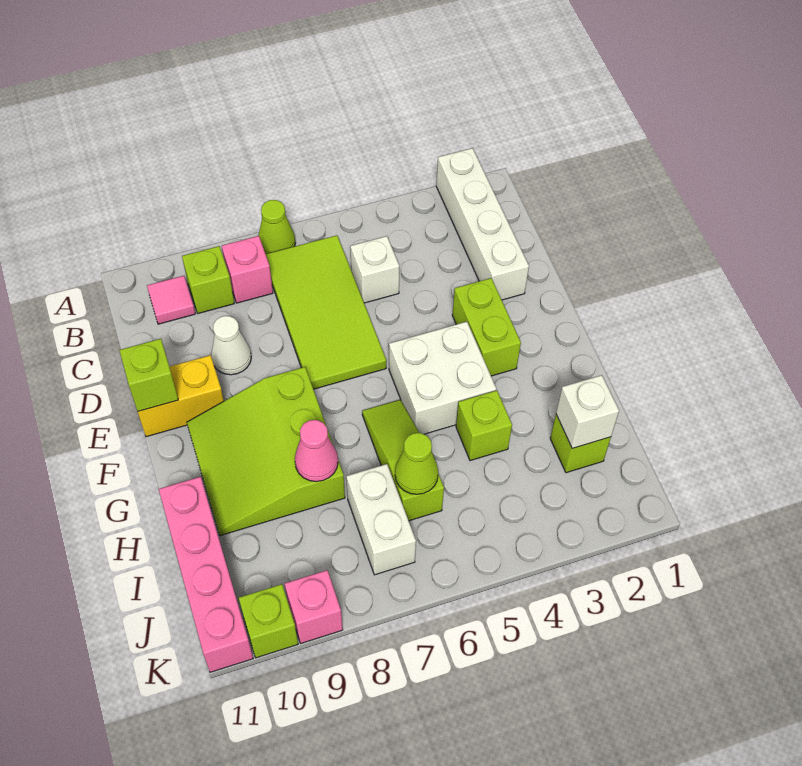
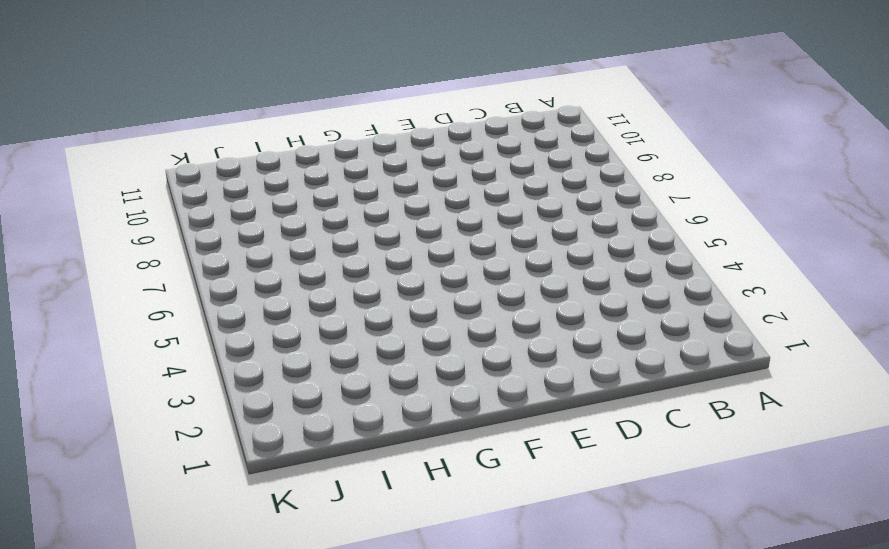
none -> white brick A2:D2 level 1
none -> lime cone A7 level 1
none -> lime tile B6:E7 level 1

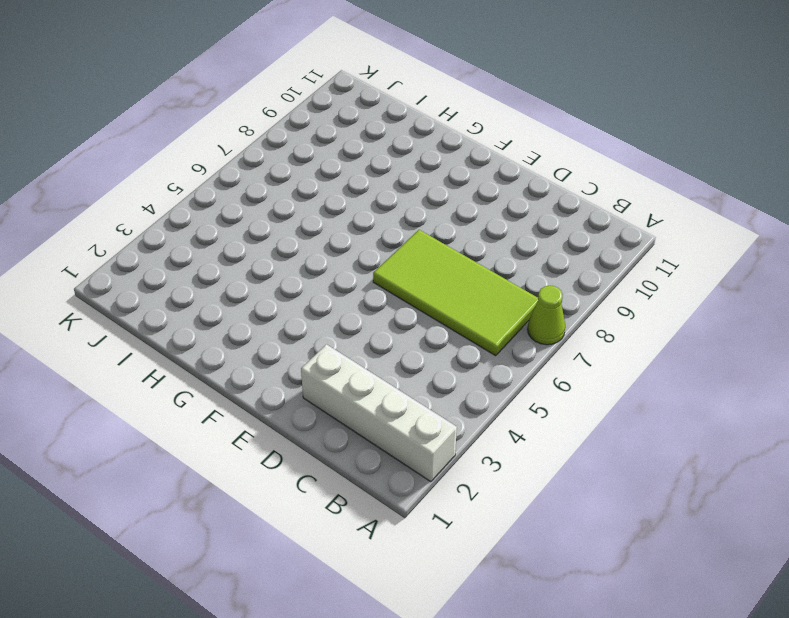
none -> pink brick B8 level 1
none -> lime brick B9 level 1
none -> pink tile B10 level 1

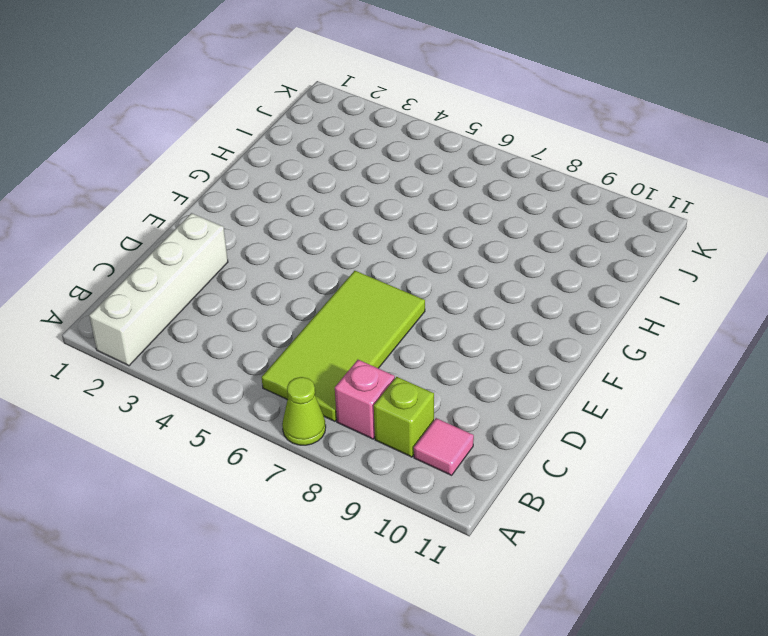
none -> white brick C5 level 1
none -> white cone D9 level 1
none -> lime brick E3:F3 level 1

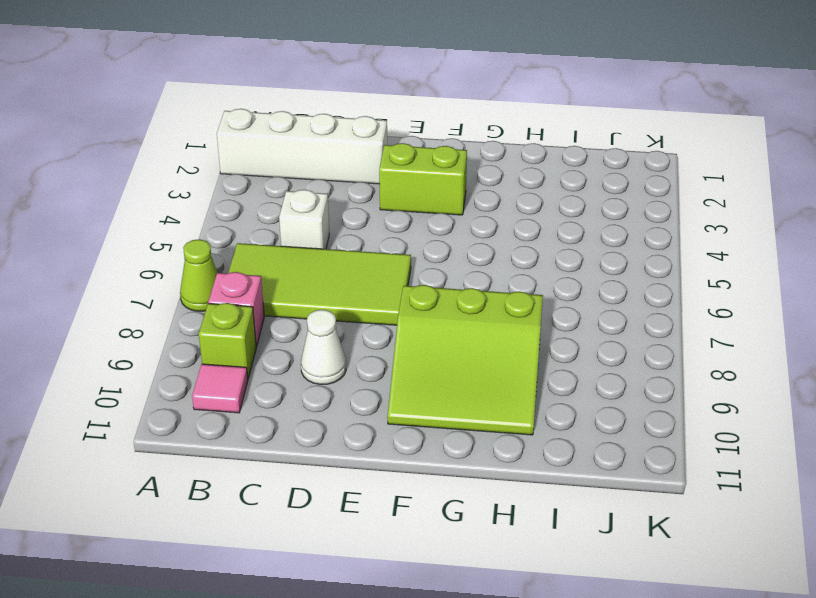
none -> yellow brick E10:E11 level 1
none -> white brick F4:G5 level 1
none -> lime slope G6:I6 level 1 top I

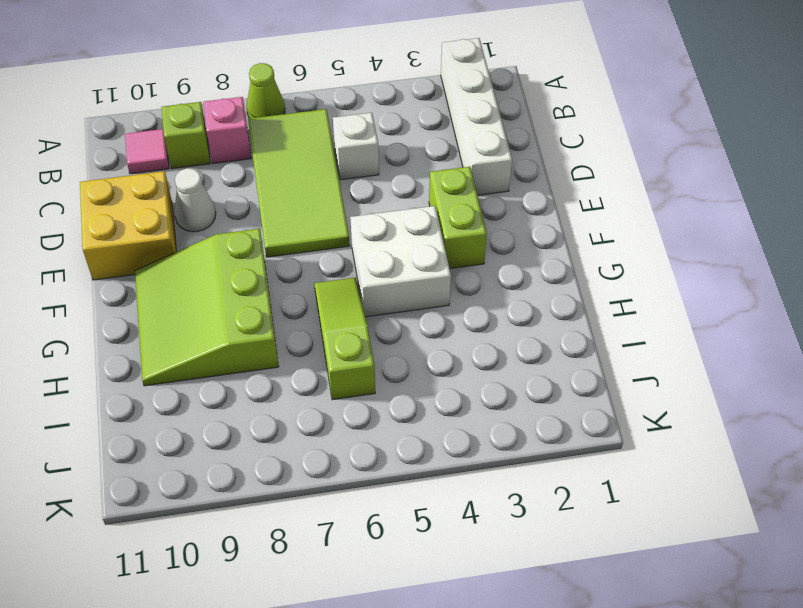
yellow brick D10:E11 level 1 -> yellow brick E10:E11 level 1
none -> lime brick H4 level 1
none -> pink brick H11:K11 level 1
none -> lime brick I2 level 1

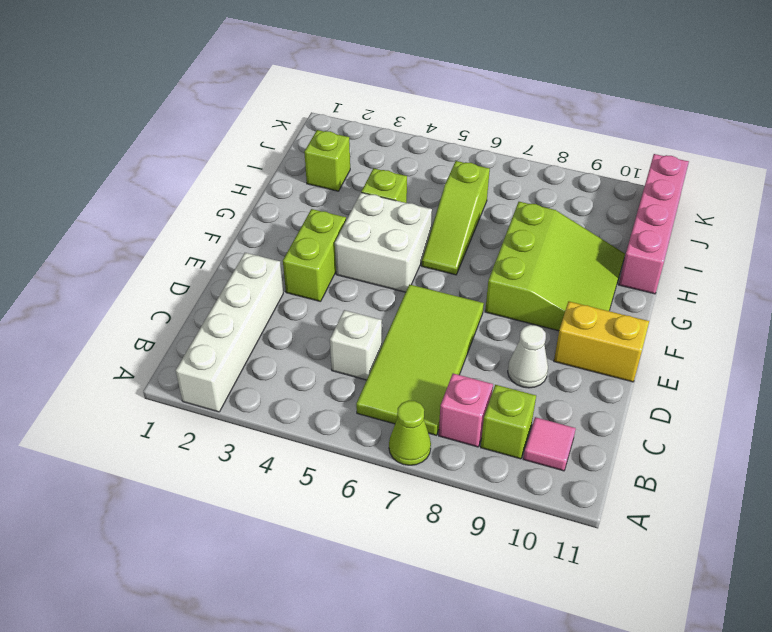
none -> white brick I7:J7 level 1
none -> pink brick K9 level 1
none -> lime brick K10 level 1

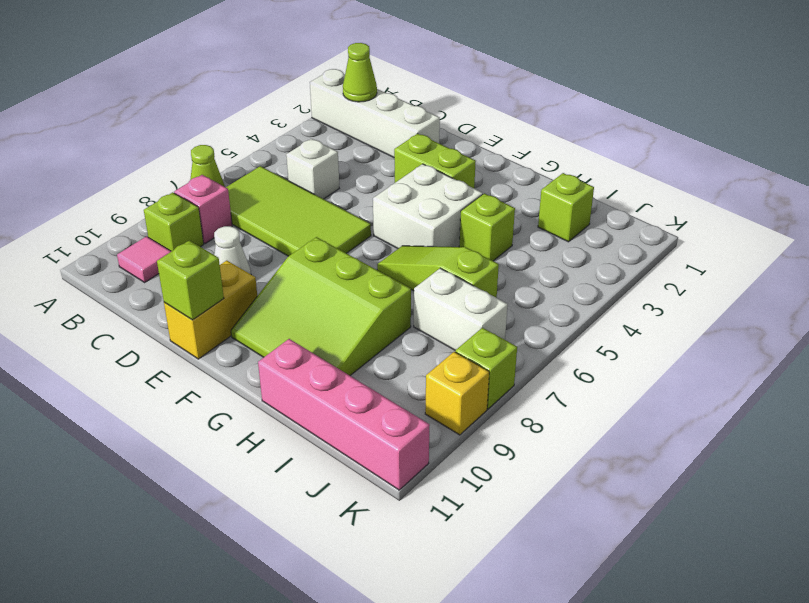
lime cone B2 level 2 -> lime cone I6 level 2
lime brick K8 level 1 -> lime brick K10 level 1
yellow brick K9 level 1 -> pink brick K9 level 1
none -> pink cone H8 level 2
none -> white brick I2 level 2

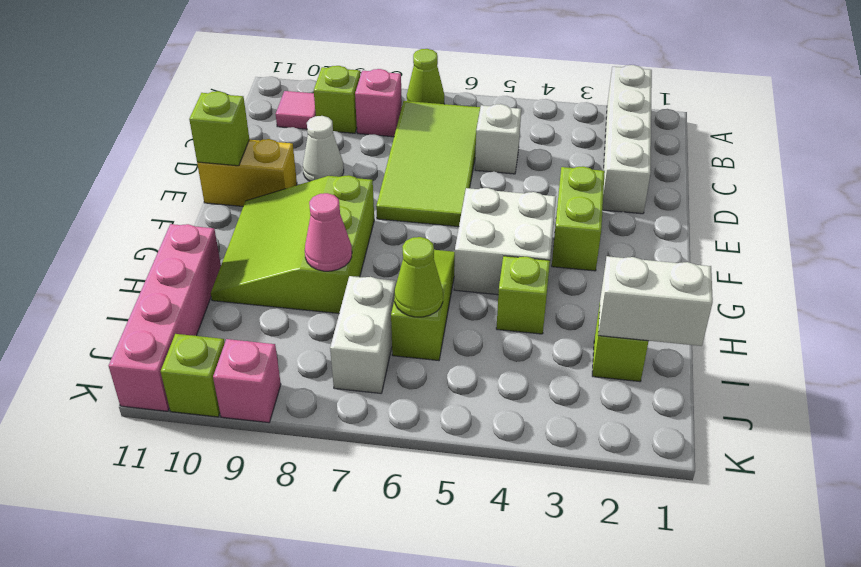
white brick I1:I2 level 2 -> white brick I2 level 2

